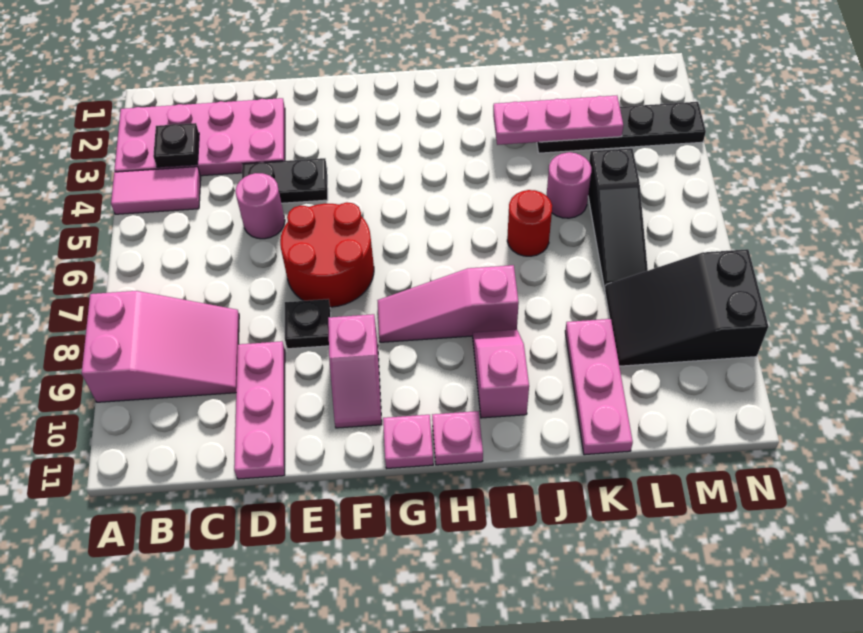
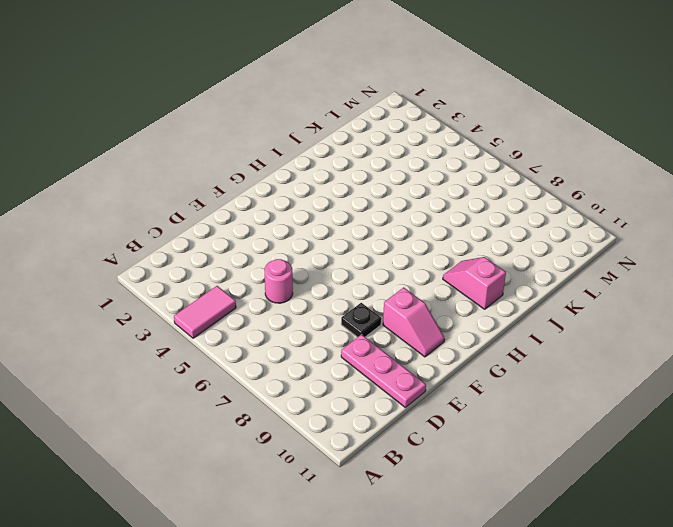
none -> pink plate A2:D3 level 1
none -> pink slope A8:C9 level 1 top A
none -> black plate D4:E4 level 1

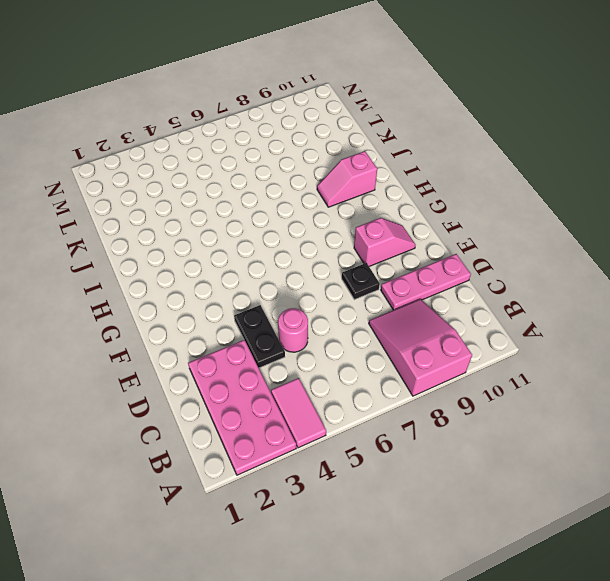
none -> red round brick E6:F7 level 1
none -> pink slope G8:I8 level 1 top I
none -> pink plate G11 level 1

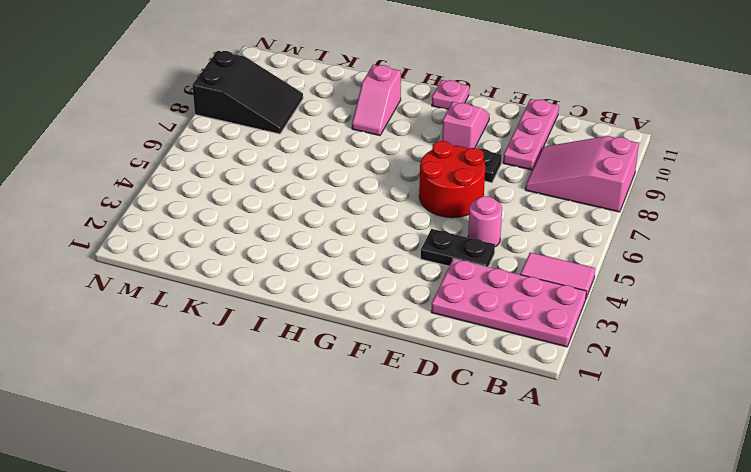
none -> pink slope G8:I8 level 1 top I
none -> pink plate H11 level 1
none -> red round brick J6 level 1

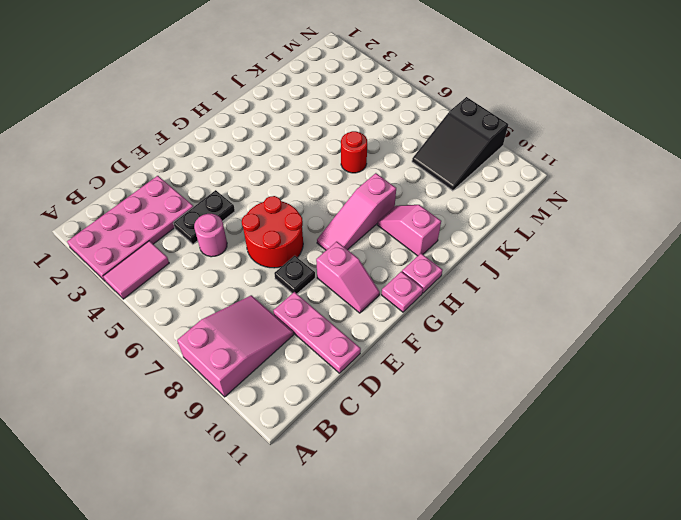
none -> black plate K3:N3 level 1
none -> pink round brick K5 level 1
none -> pink plate K9:K11 level 1

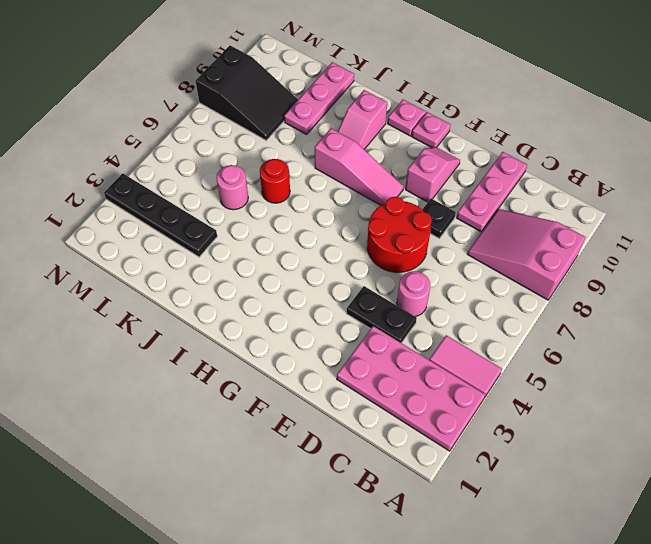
none -> black slope L5:L7 level 1 top 5
none -> black plate B3 level 2
none -> pink plate J3:L3 level 2

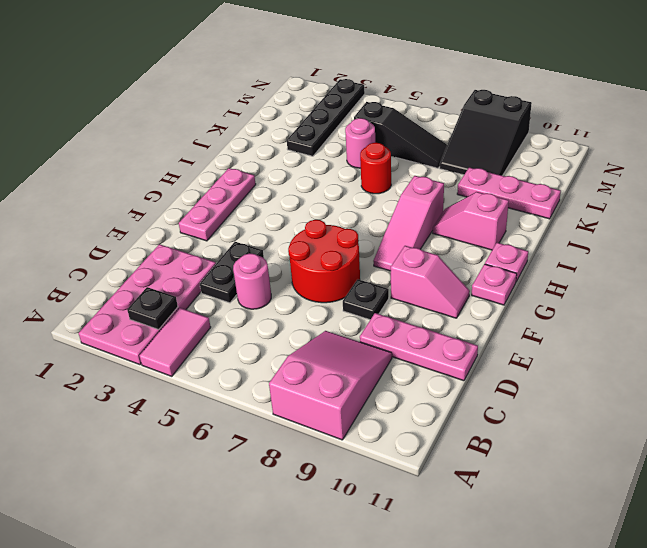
pink plate F2:H2 level 1 -> pink plate J3:L3 level 2

